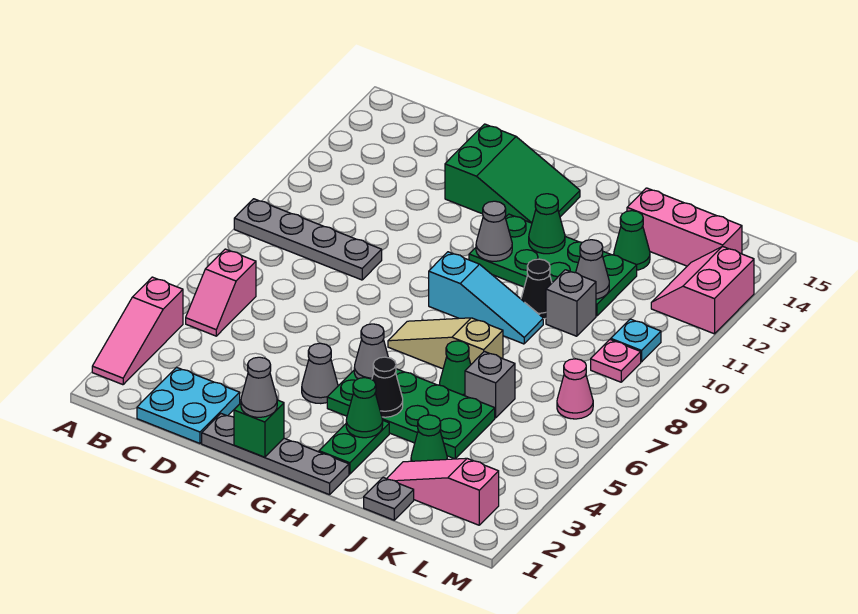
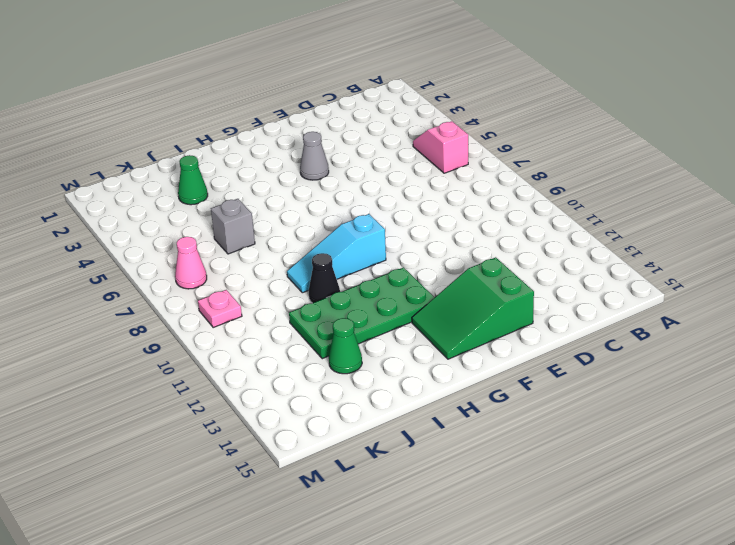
none -> pink slope A2:A4 level 1 top 4
none -> grey plate A9:D9 level 1
none -> cyan plate C1:D2 level 1
none -> grey plate E1:H1 level 1

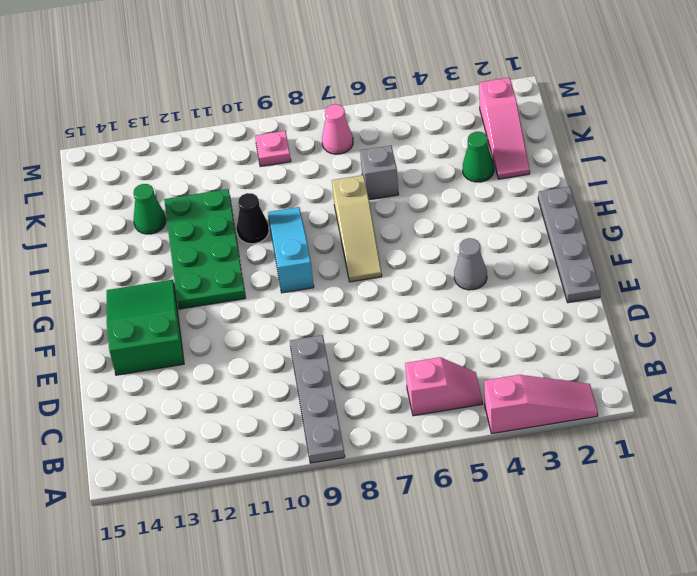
none -> cyan plate C1:D2 level 1
none -> green plate G4:J5 level 1
none -> green plate H2:H3 level 1
none -> green cone I6 level 1

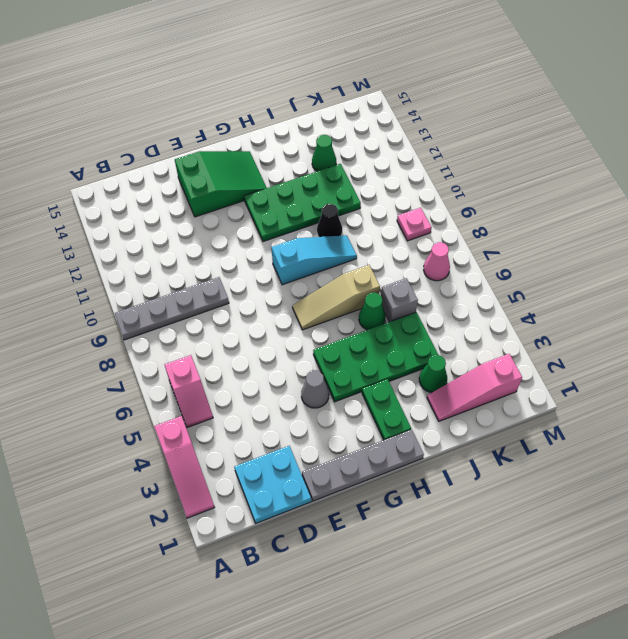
none -> grey plate J1 level 1
none -> grey brick J10 level 1
none -> pink brick J14:L14 level 1
none -> cyan plate L10 level 1

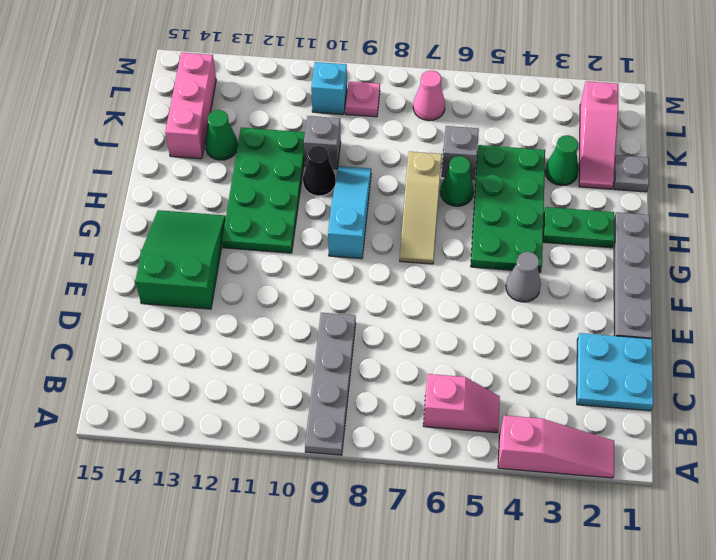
cyan brick L10 level 1 -> cyan plate L10 level 1
none -> pink slope L12:M13 level 1 top M
none -> green brick F1 level 2
none -> grey cone G5 level 2
none -> grey cone G11 level 2

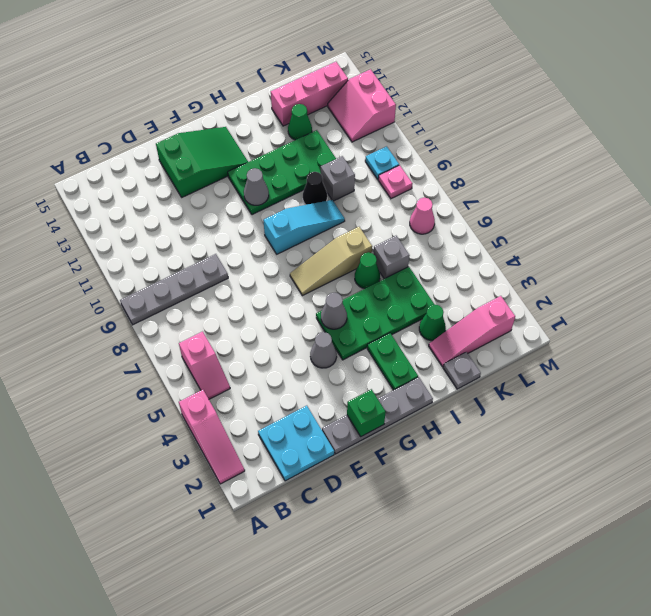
none -> green cone H3 level 2
none -> black cone H4 level 2
none -> green cone H12 level 2
none -> grey cone J11 level 2

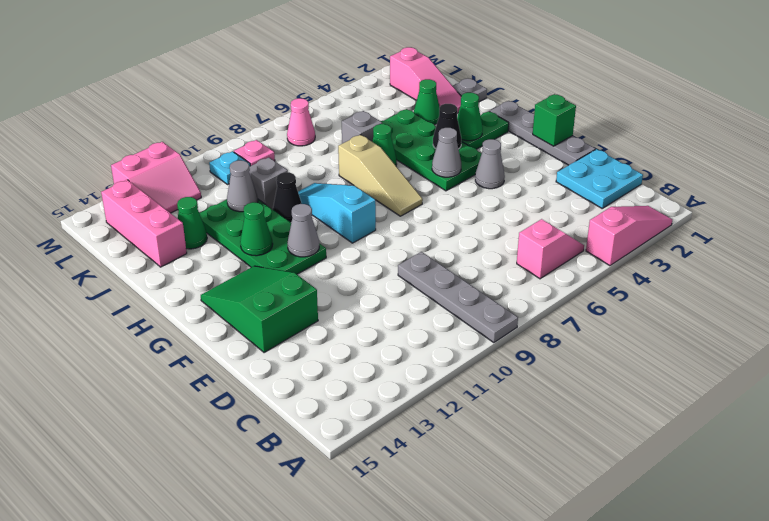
none -> grey cone F1 level 3

